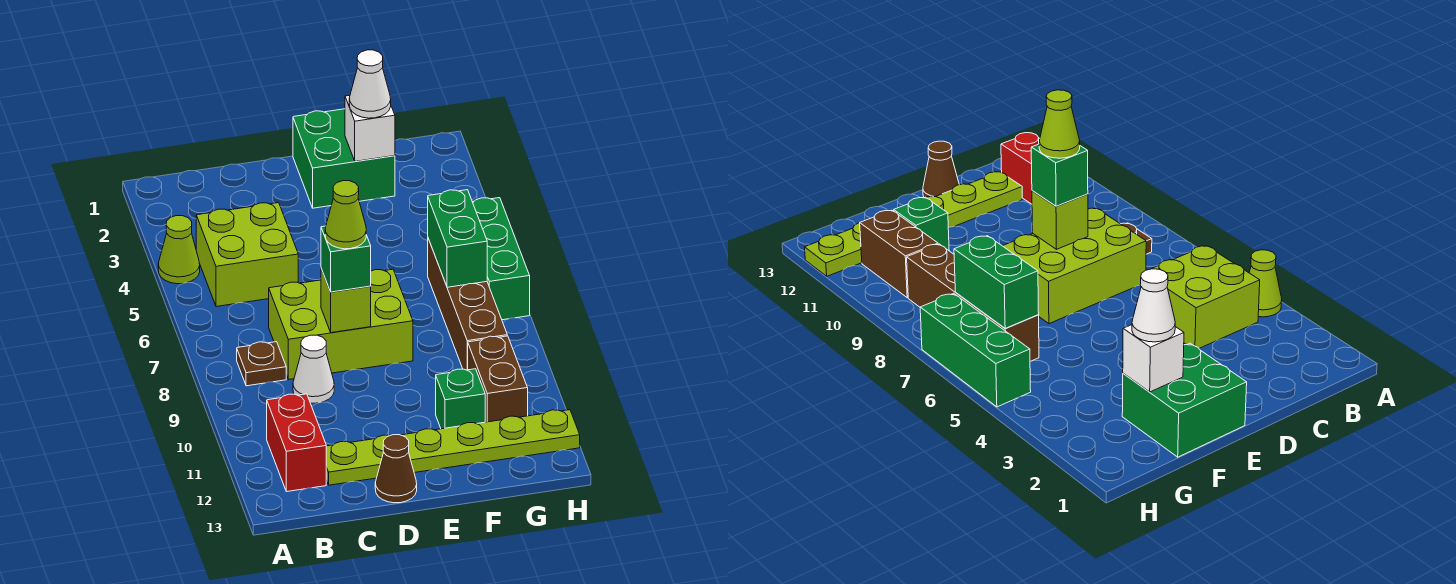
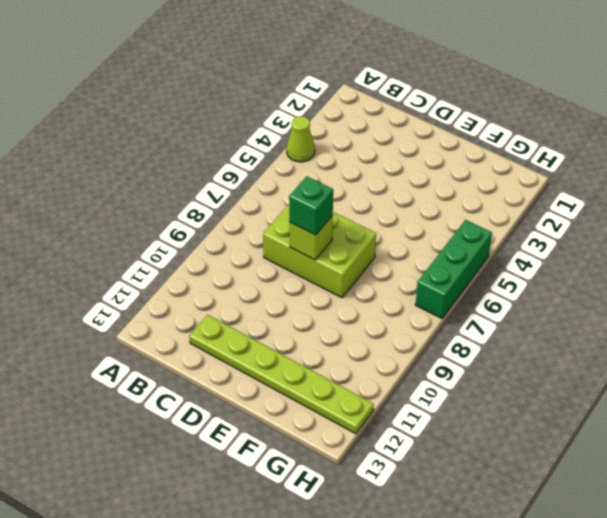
none -> lime brick B4:C5 level 1
none -> brown plate B8 level 1
none -> red brick B11:B12 level 1

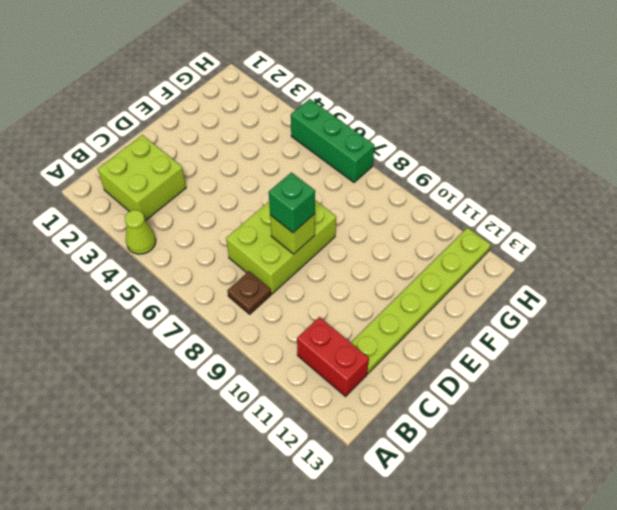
lime brick B2:C3 level 1 -> lime brick B4:C5 level 1
none -> white cone C9 level 1
none -> brown cone D13 level 1
none -> green brick E1:F2 level 1

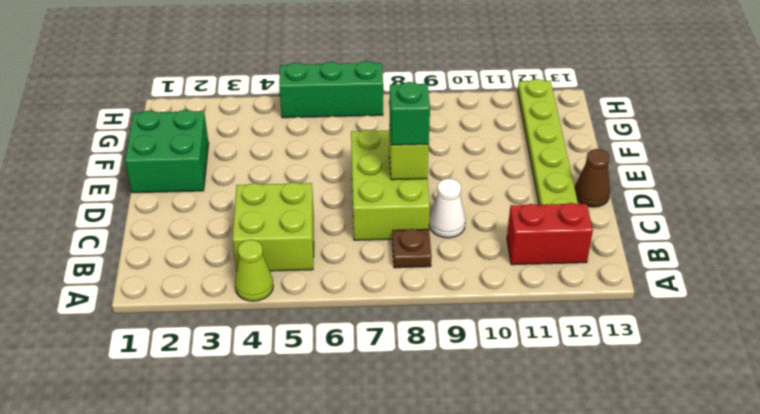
none -> green brick F11 level 1
none -> brown brick G6:G9 level 1
none -> brown brick G10:G11 level 1

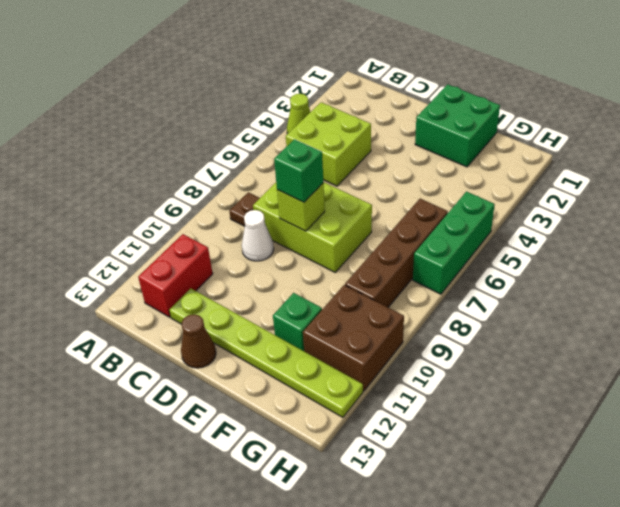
brown brick G10:H11 level 1 -> brown brick G10:G11 level 1
none -> white brick F2 level 2
none -> green brick G6:G7 level 2
none -> white cone F2 level 3

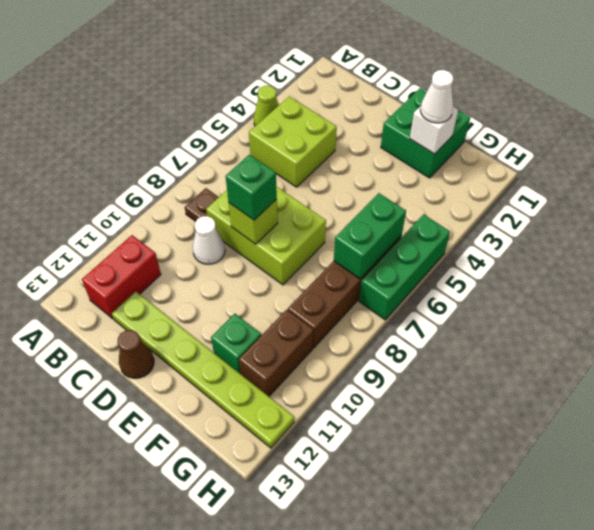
none -> lime cone D8 level 4

